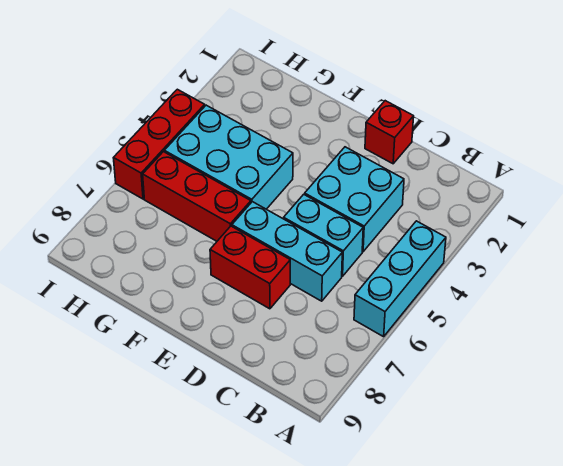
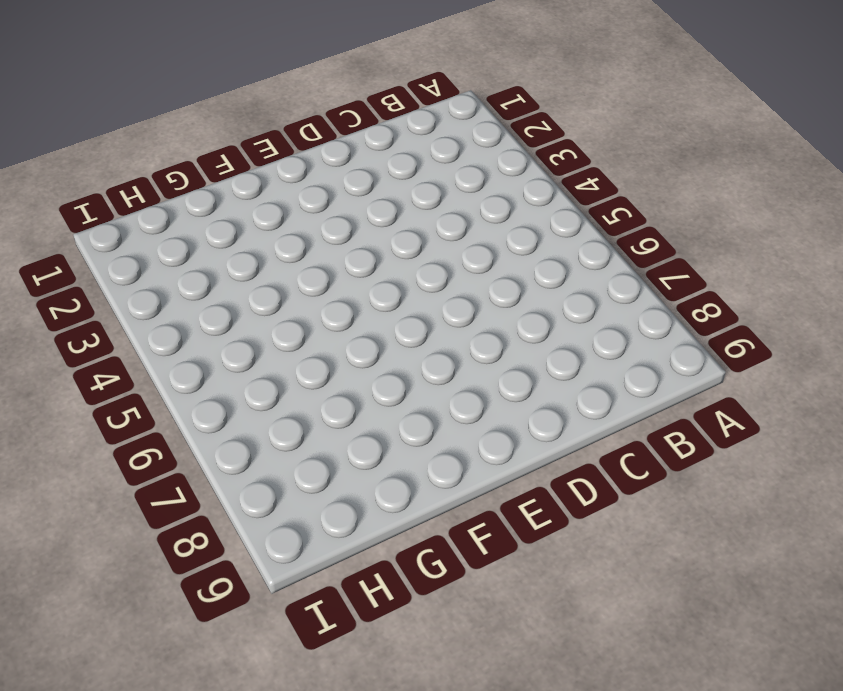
none -> cyan brick A4:A6 level 1
none -> cyan brick C3:D4 level 1

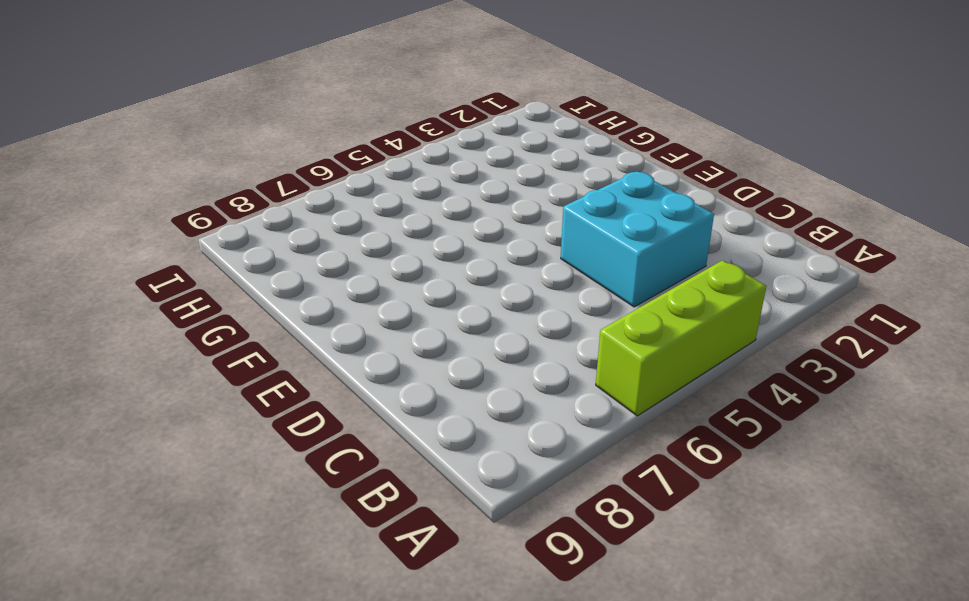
lime brick A4:A6 level 1 -> cyan brick A4:A6 level 1
none -> cyan brick C5:D5 level 1
none -> cyan brick C6:E6 level 1

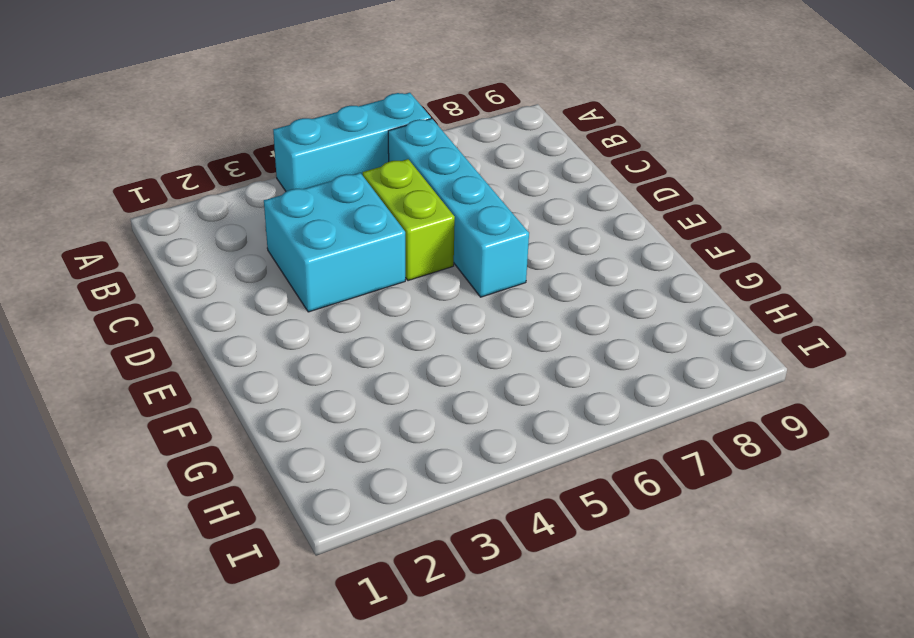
cyan brick B6:E6 level 1 -> cyan brick C6:E6 level 1
lime brick C5:D5 level 1 -> cyan brick C5:D5 level 1
none -> red brick D1 level 1
none -> red brick D7:E7 level 1

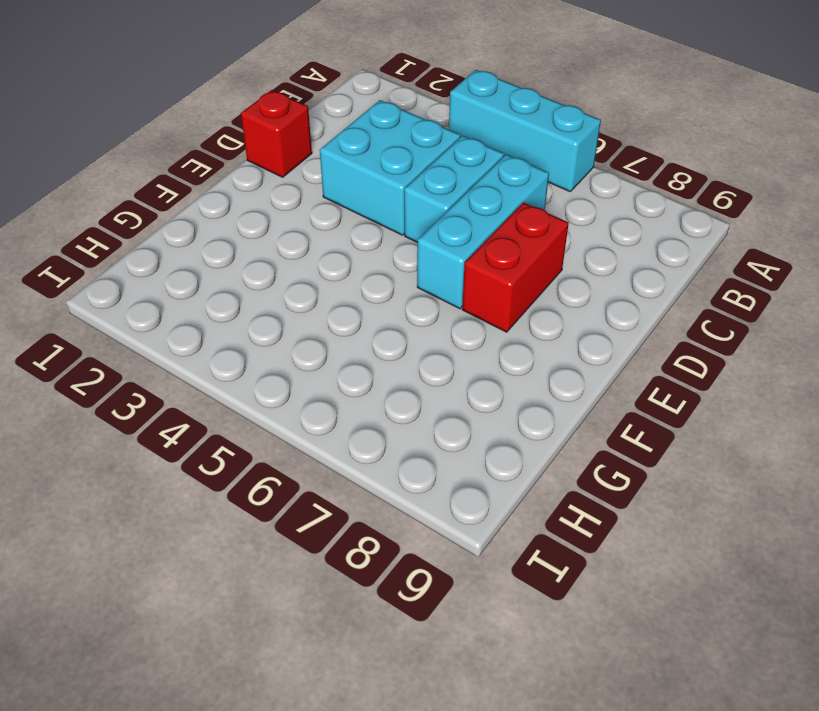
none -> cyan brick F4:H5 level 1
none -> red brick F6:H6 level 1

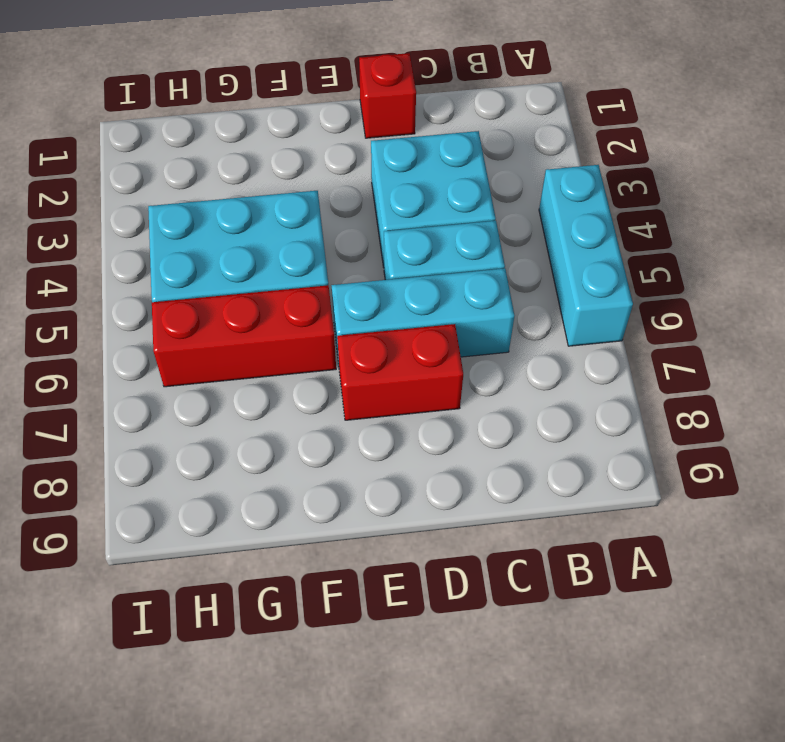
none -> red brick I4:I6 level 1

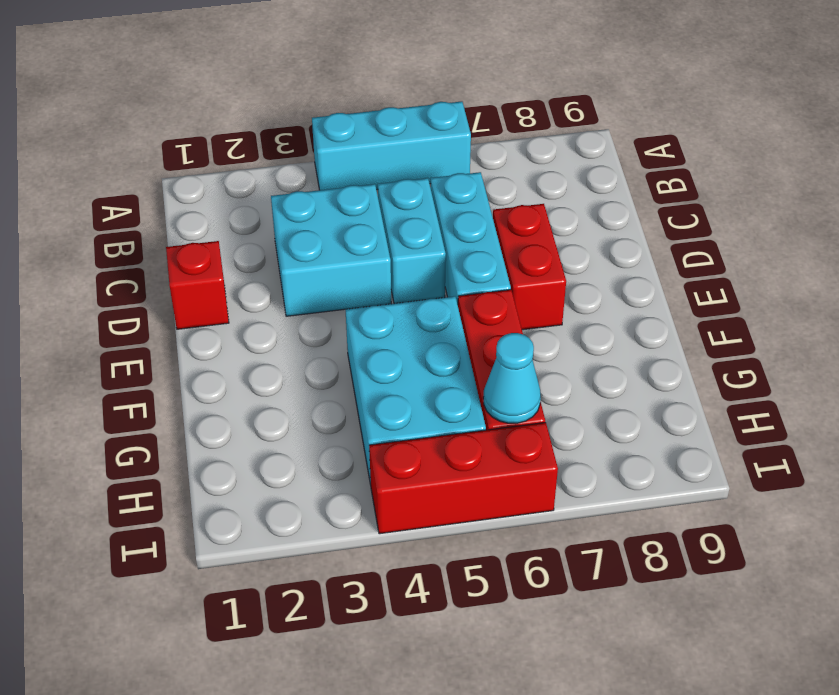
cyan cone H6 level 2 -> none

